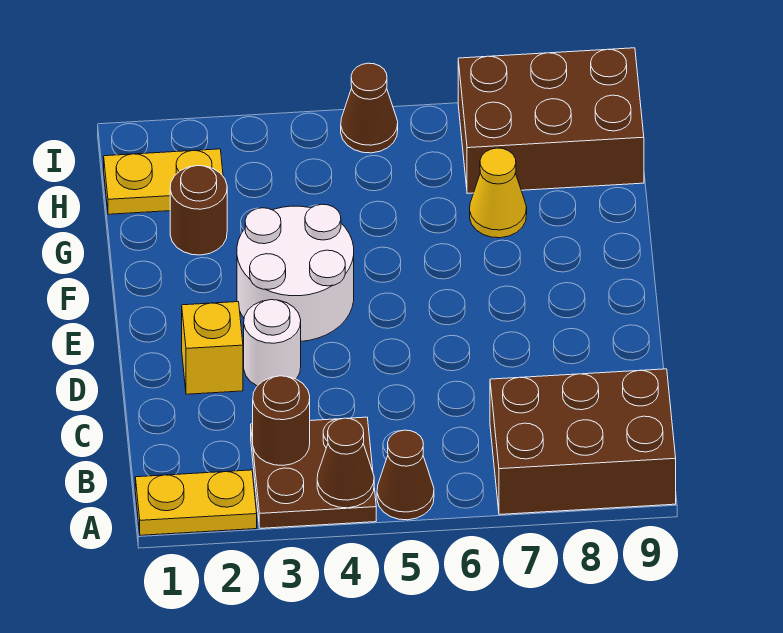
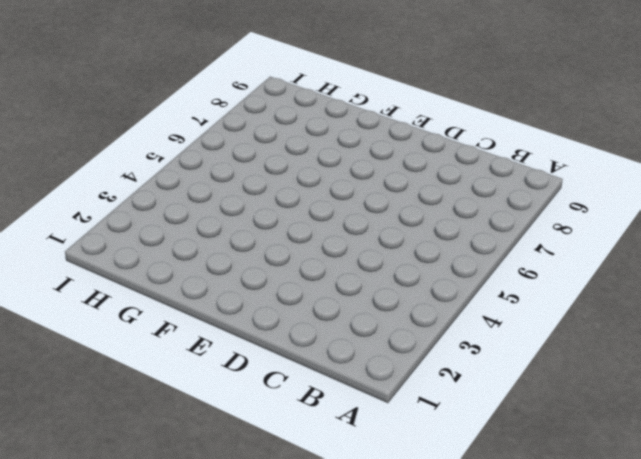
none -> yellow plate A1:A2 level 1
none -> brown plate A3:B4 level 1
none -> brown cone A5 level 1

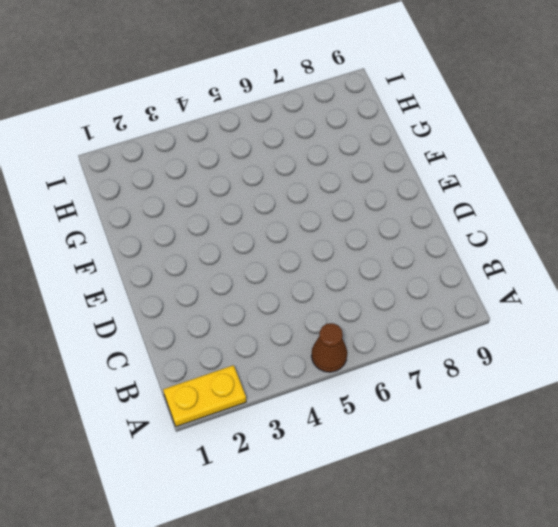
none -> brown plate A3:B4 level 1
none -> brown brick A7:B9 level 1
none -> yellow brick D2 level 1

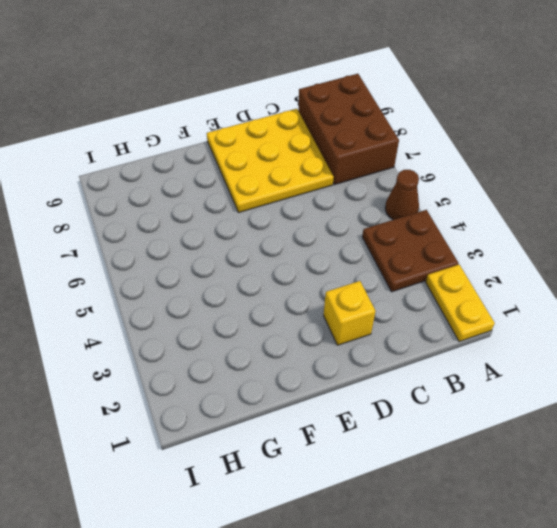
yellow plate C7:E9 level 1 -> none
none -> white round brick D3 level 1
none -> white round brick E3:F4 level 1
none -> brown round brick G2 level 1

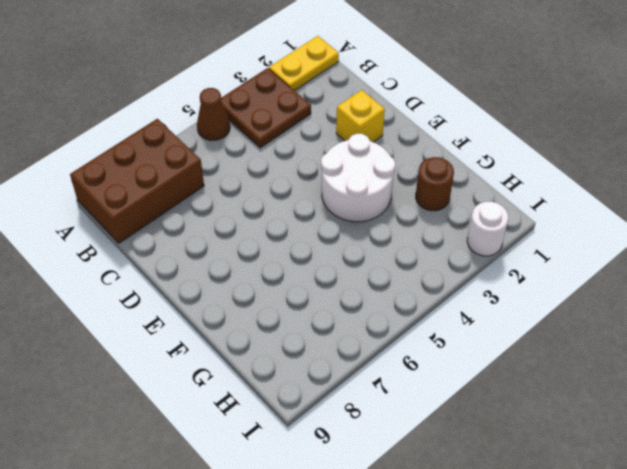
white round brick I2 level 1 -> white round brick D3 level 1
none -> yellow cone G7 level 1
none -> yellow plate H1:H2 level 1
none -> brown brick H7:I9 level 1

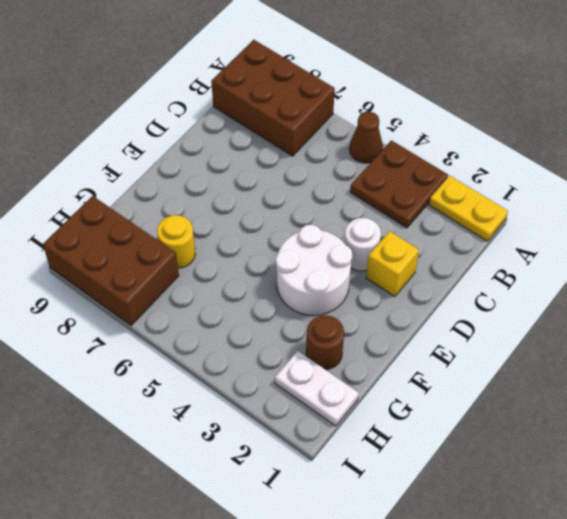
yellow round brick G7 level 1 -> yellow cone G7 level 1
white plate H1:H2 level 1 -> yellow plate H1:H2 level 1
none -> brown cone I5 level 1
none -> brown cone A4 level 2
none -> brown round brick B3 level 2

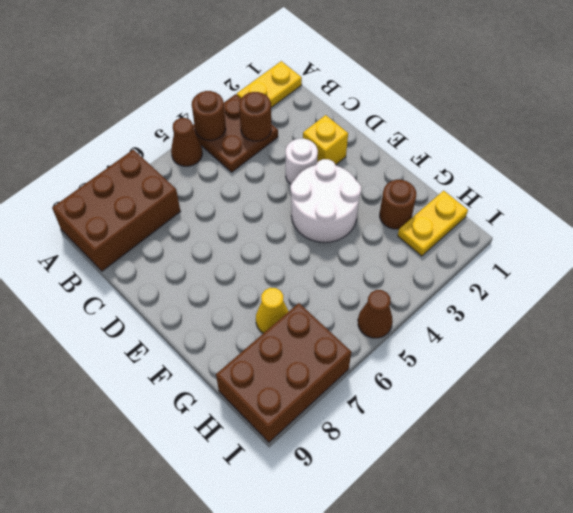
brown round brick A4 level 2 -> brown cone A4 level 2

